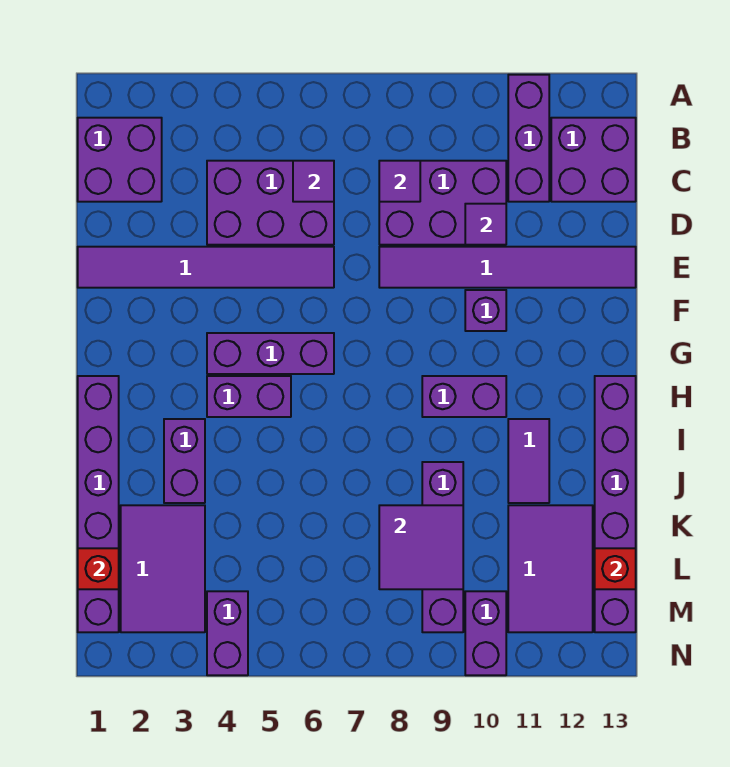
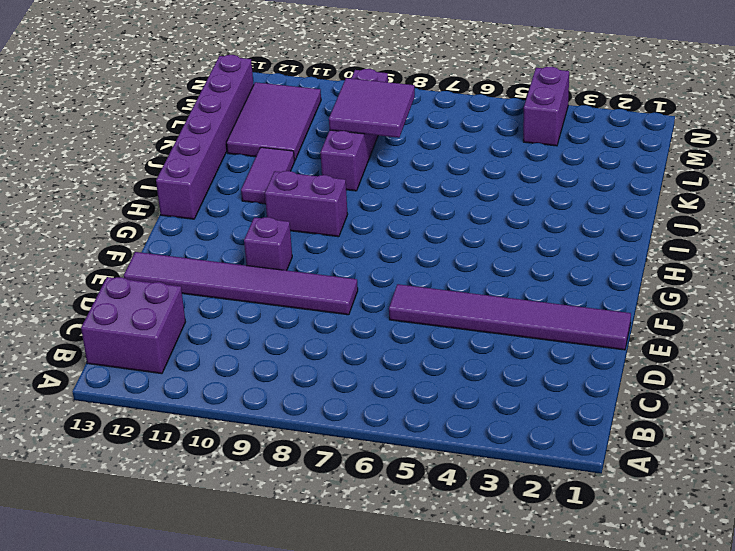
none -> purple brick A11:C11 level 1
none -> purple brick B1:C2 level 1
none -> purple brick C4:D6 level 1

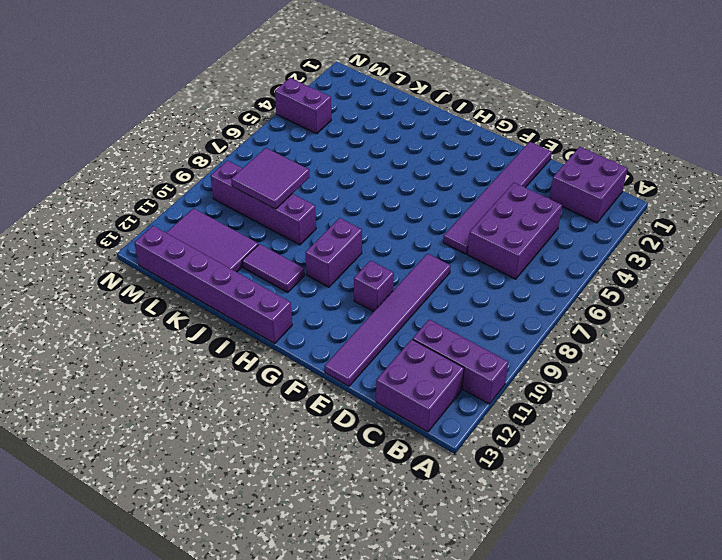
none -> purple brick C8:D10 level 1
none -> purple brick G4:G6 level 1
none -> purple brick H1:M1 level 1

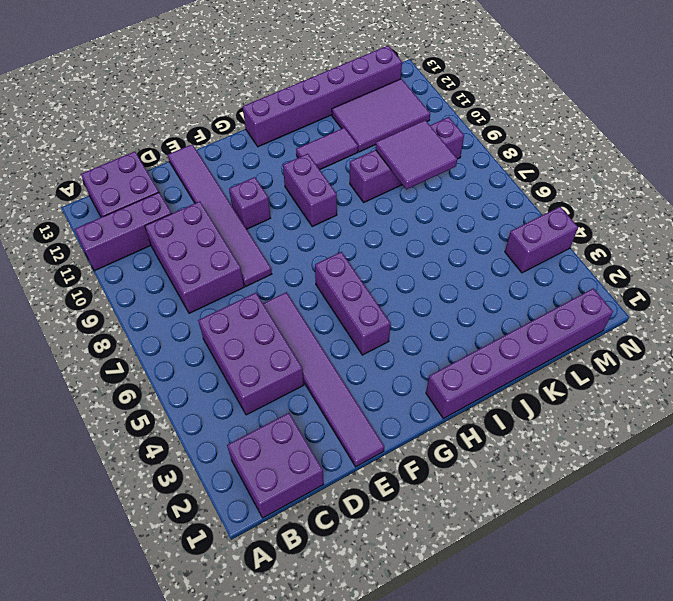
none -> purple brick H4:H5 level 1
none -> purple brick I3:J3 level 1
none -> purple tile K2:M3 level 1

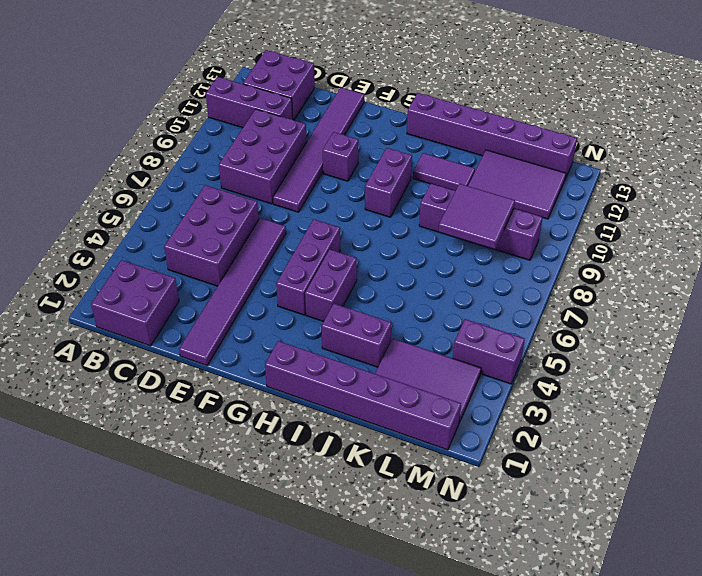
none -> purple brick M10:N10 level 1
none -> purple tile C6 level 2
none -> purple tile C8 level 2

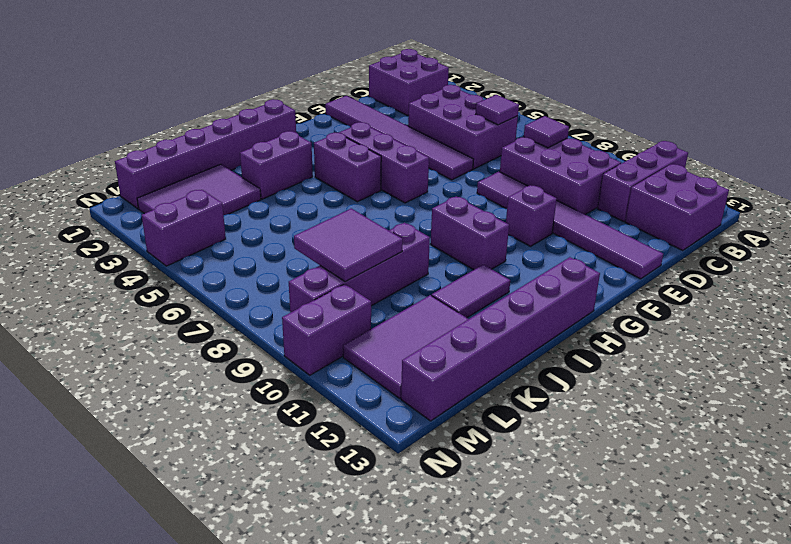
none -> purple tile D10 level 2
none -> red brick L1 level 2
none -> red brick L13 level 2

